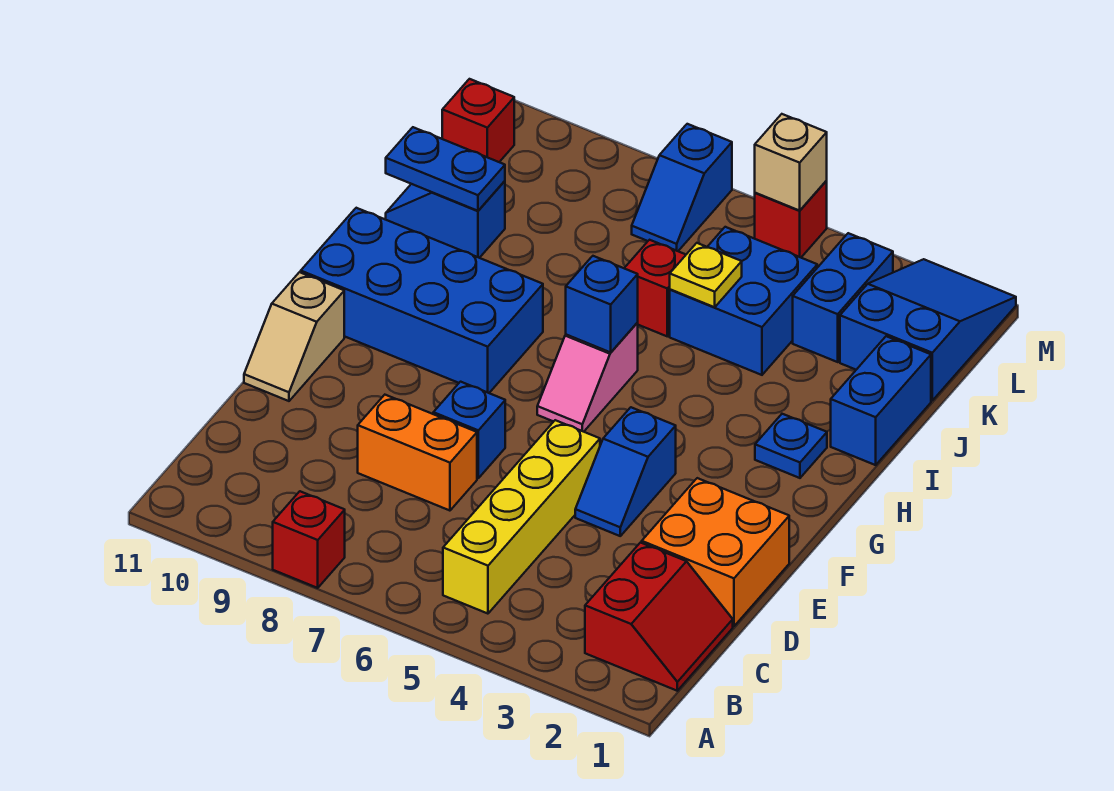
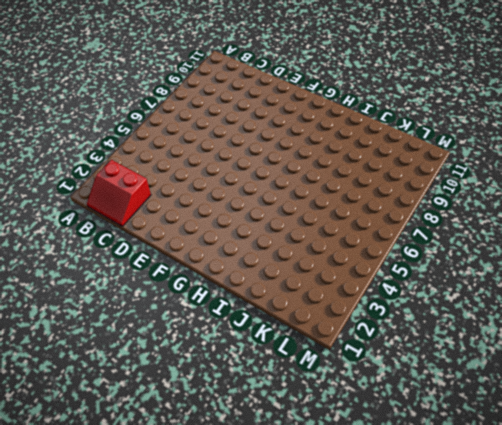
none -> red brick A8 level 1
none -> yellow brick B5:E5 level 1
none -> orange brick D1:E2 level 1

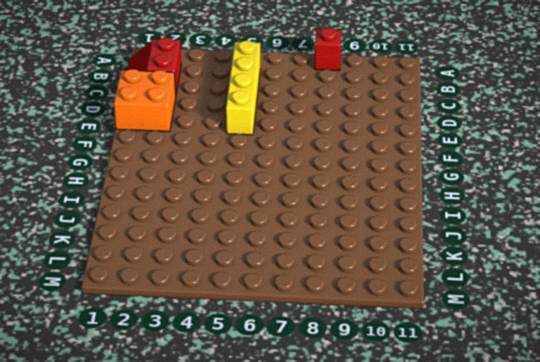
none -> orange brick D7:D8 level 1
none -> blue slope E4:F4 level 1 top F
none -> blue brick E7 level 1

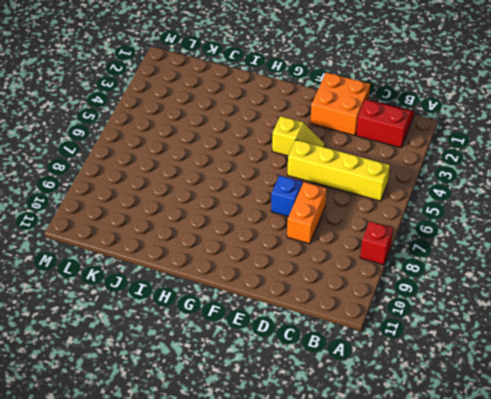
yellow slope E4:F4 level 1 top F -> blue slope E4:F4 level 1 top F
none -> tan slope E11:F11 level 1 top F
none -> pink slope G6:H6 level 1 top H
none -> blue brick G8:H11 level 1

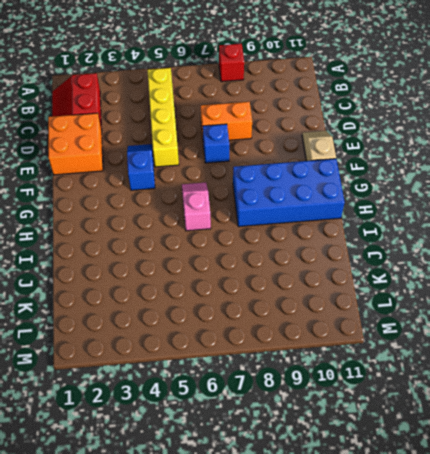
none -> blue plate H2 level 1
none -> blue brick I1:J1 level 1
none -> blue brick J4:K5 level 1

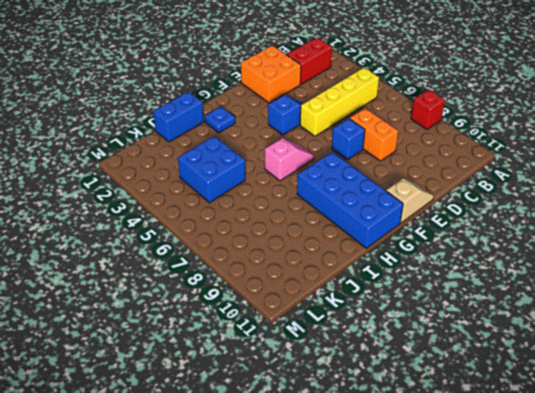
none -> red brick J6 level 1
none -> blue slope J10:J11 level 1 top 10
none -> blue slope K1:M2 level 1 top K

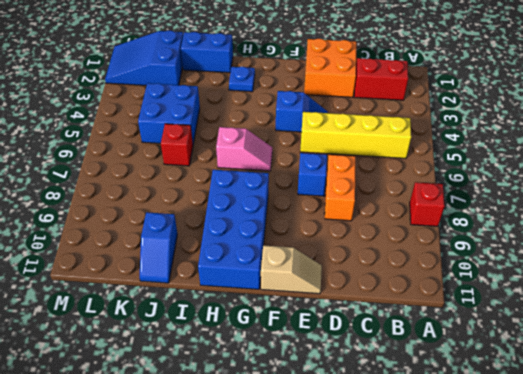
none -> blue brick K3:L3 level 1
none -> blue slope L7:M7 level 1 top M
none -> red brick L11 level 1

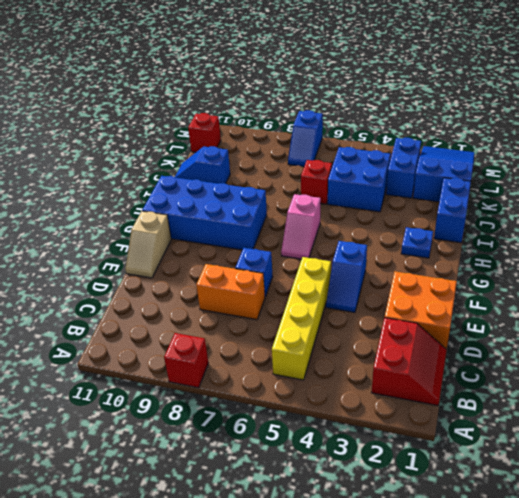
none -> red brick M5 level 1
none -> blue brick H6 level 2
none -> yellow plate J5 level 2

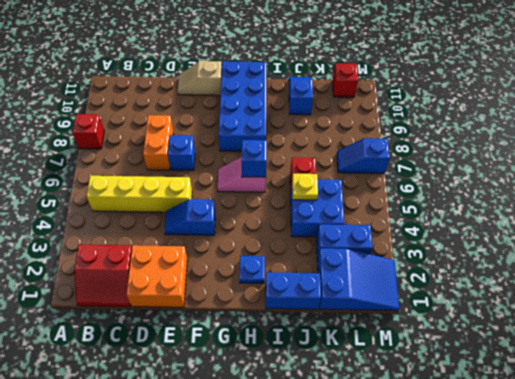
none -> red brick M5 level 1
none -> blue plate J10:J11 level 2
none -> tan brick M5 level 2

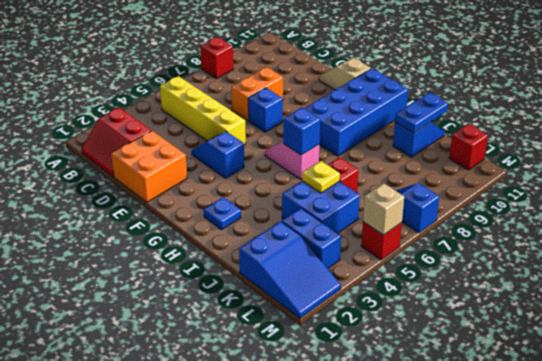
none -> blue brick I1:J1 level 1

